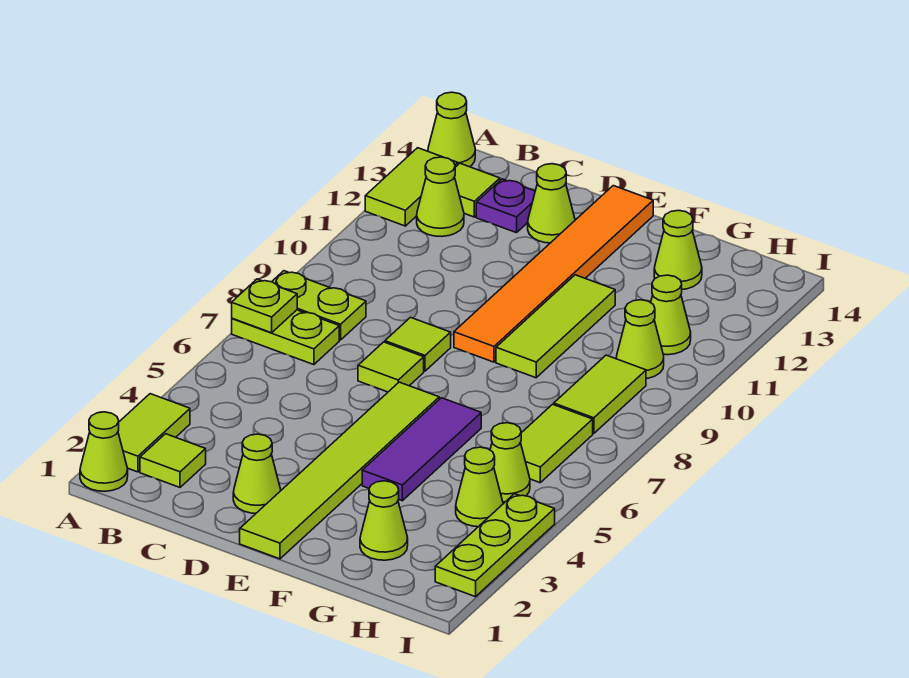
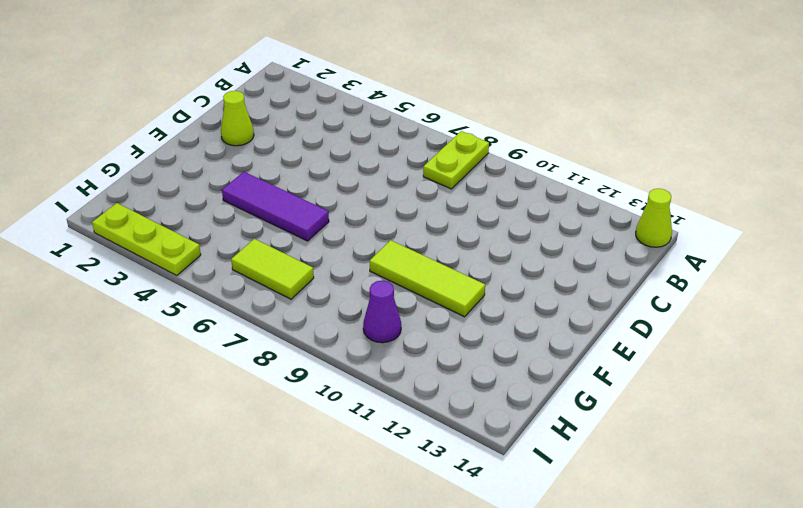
purple cone H10 level 1 -> lime cone H10 level 1
none -> lime cone A1 level 1
none -> lime tile A2:A3 level 1
none -> lime plate A7:B7 level 1

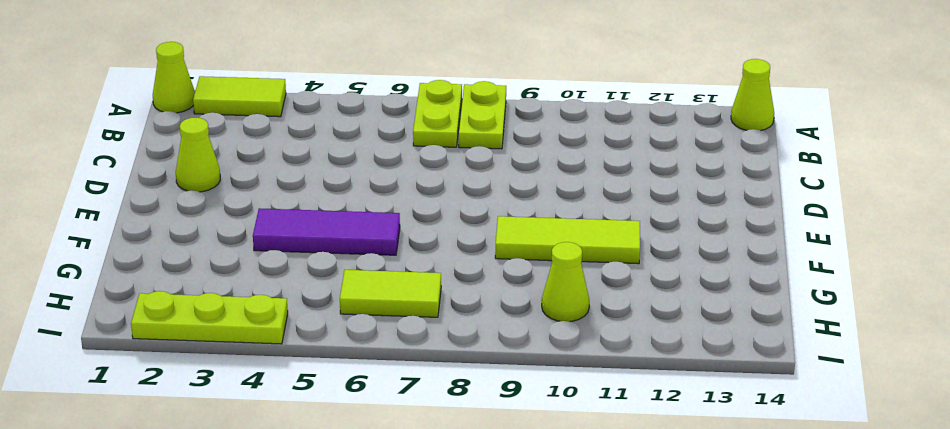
none -> lime tile A12:A13 level 1
none -> lime tile B2 level 1
none -> lime cone B12 level 1

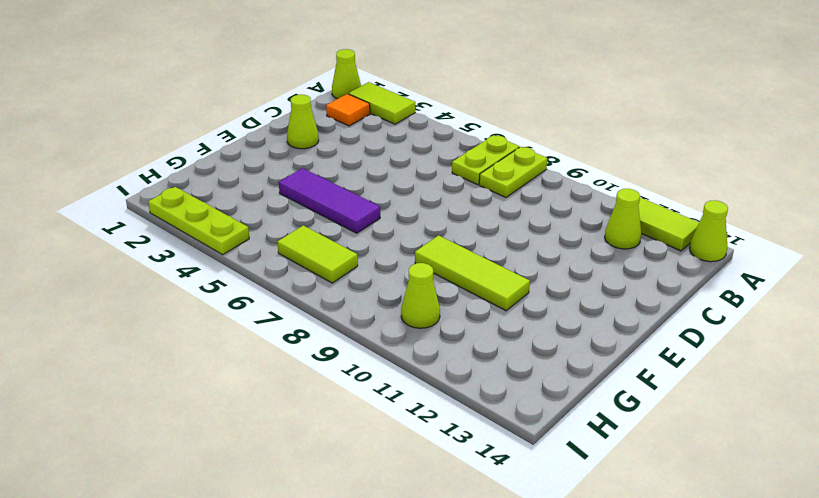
orange tile B2 level 1 -> lime tile B2 level 1
none -> lime tile B13 level 1
none -> purple plate C13 level 1
none -> lime tile D7 level 1

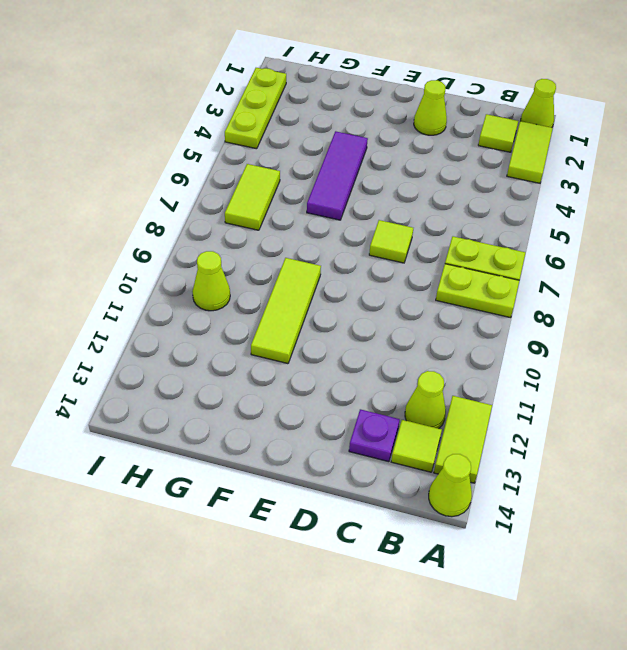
none -> lime tile D8 level 1
none -> lime cone D13 level 1
none -> lime tile E1:E6 level 1

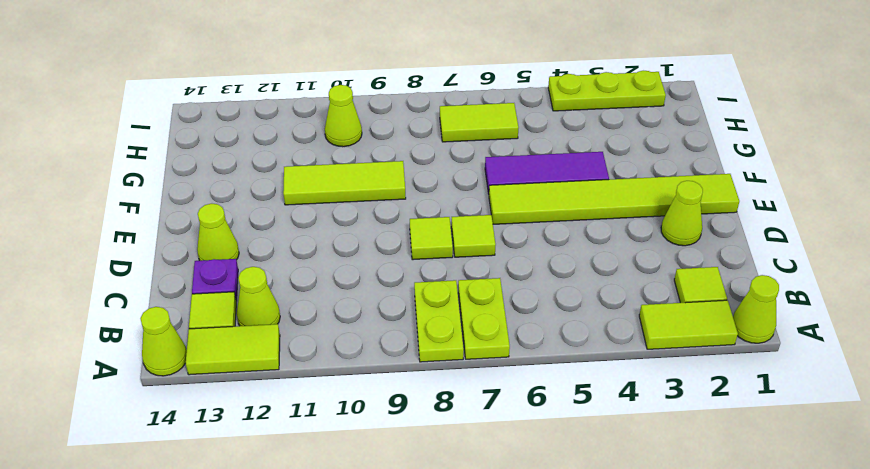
none -> orange tile E9:E14 level 1
none -> lime cone G2 level 1
none -> lime cone G13 level 1

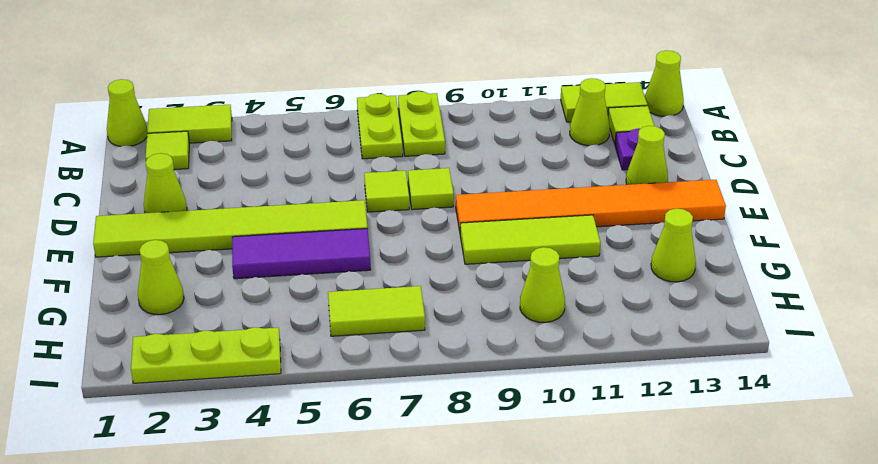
none -> lime cone H4 level 1
none -> lime cone H5 level 1
none -> lime tile H8:H9 level 1

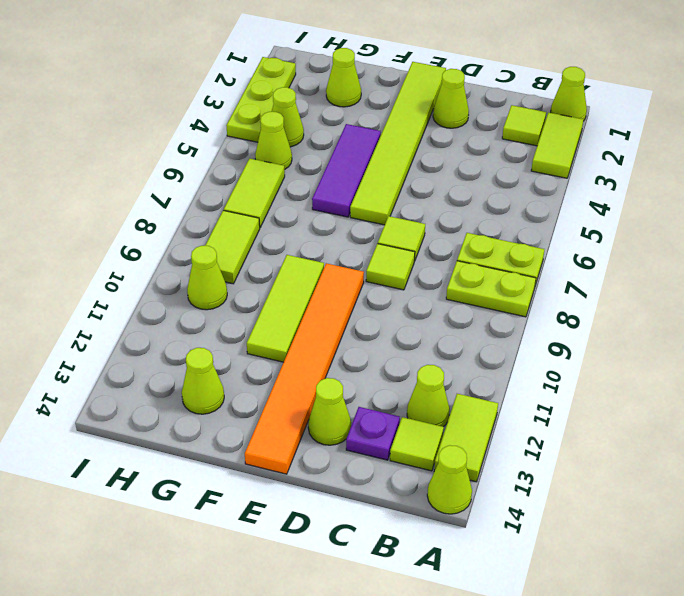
none -> lime cone H11 level 1
none -> lime plate A7 level 2

